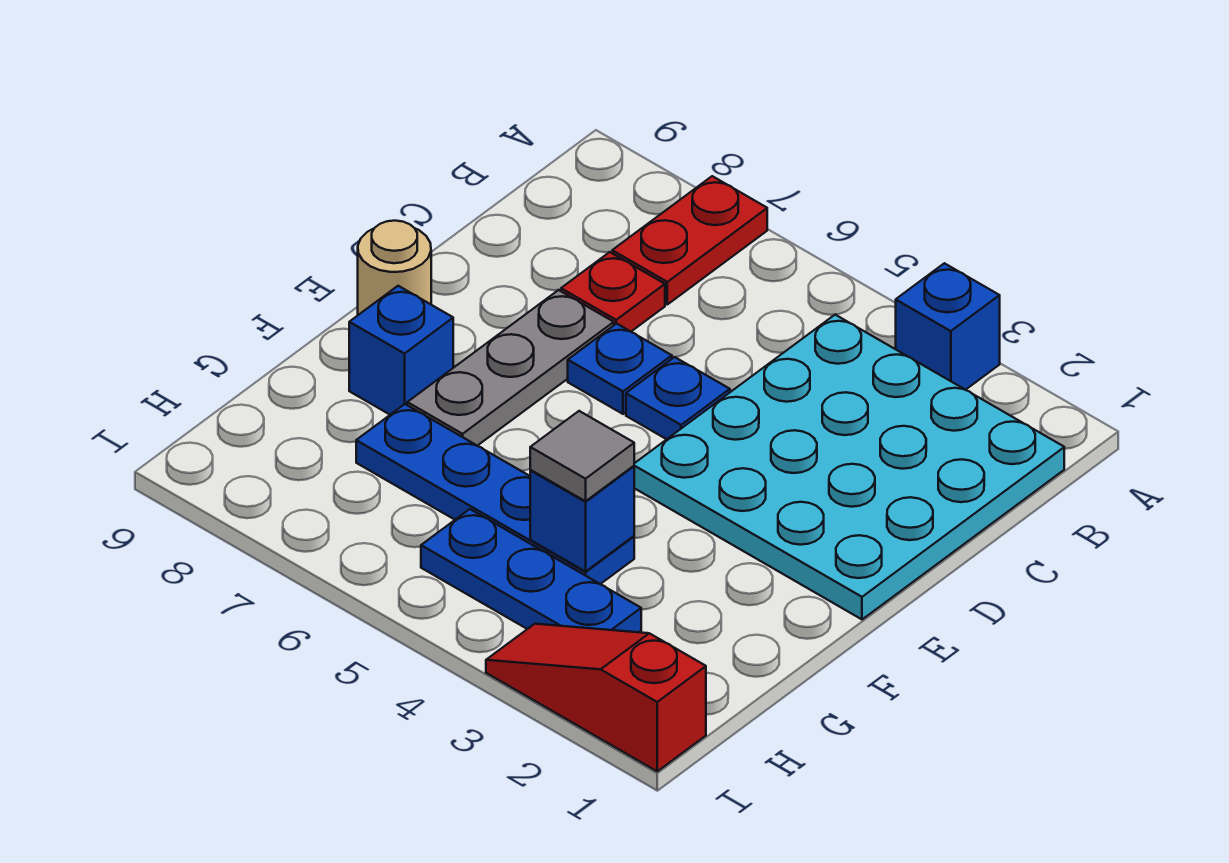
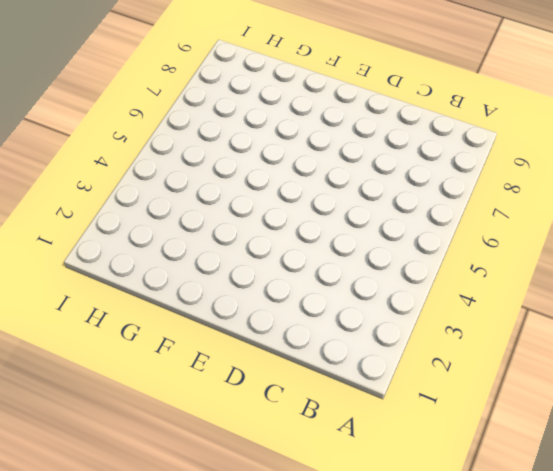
none -> blue brick A3 level 1
none -> red plate A7:B7 level 1
none -> cyan plate B1:E4 level 1

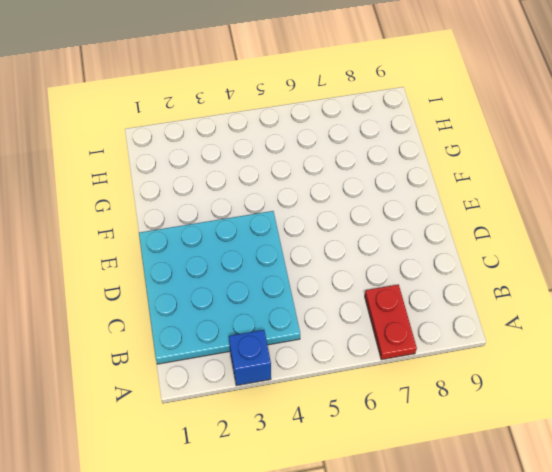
none -> red plate C7 level 1
none -> blue plate D5 level 1
none -> blue plate D6 level 1

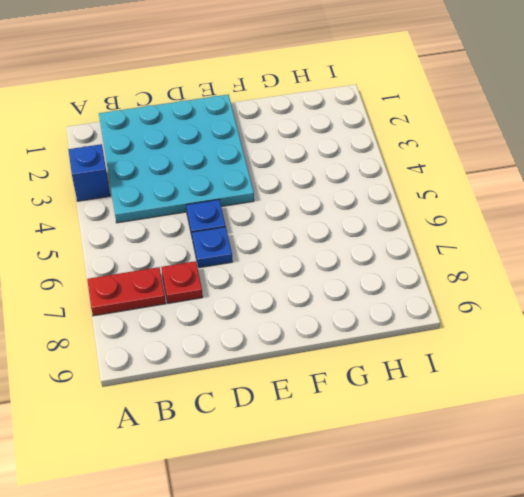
none -> grey plate D7:F7 level 1
none -> tan round brick E9 level 1
none -> blue brick F8 level 1

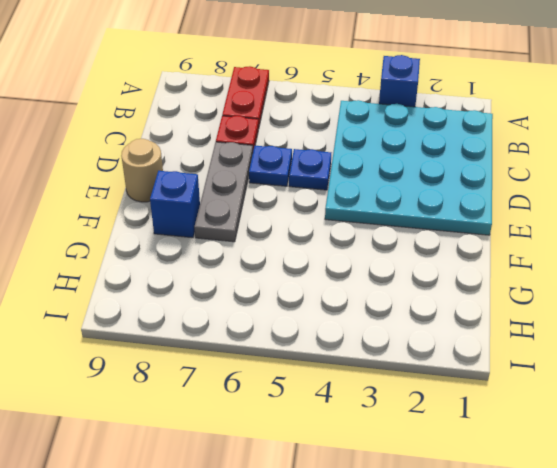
none -> blue plate G4:G7 level 1
none -> blue plate H3:H5 level 1
none -> red slope I1:I3 level 1 top 1

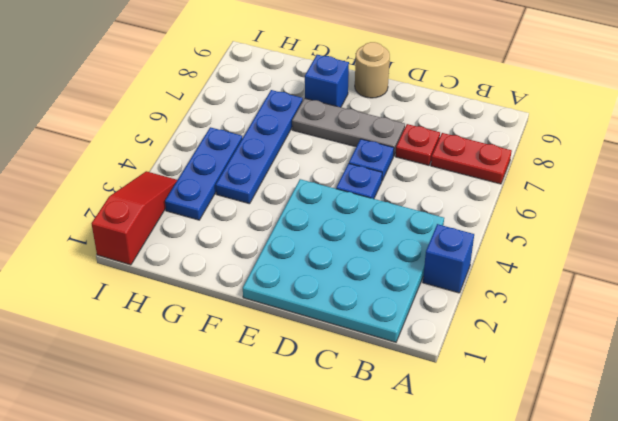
none -> blue brick G4 level 2
none -> grey tile G4 level 3

